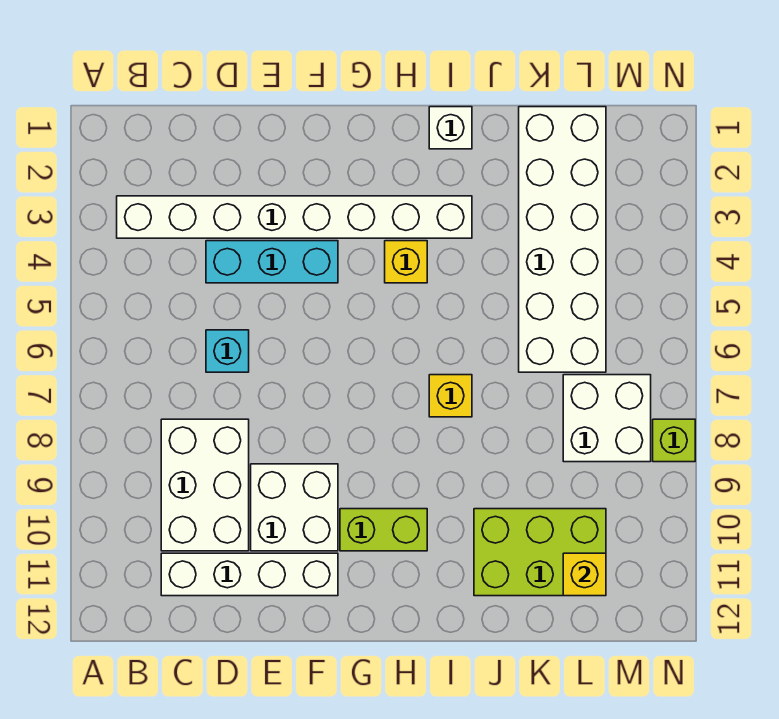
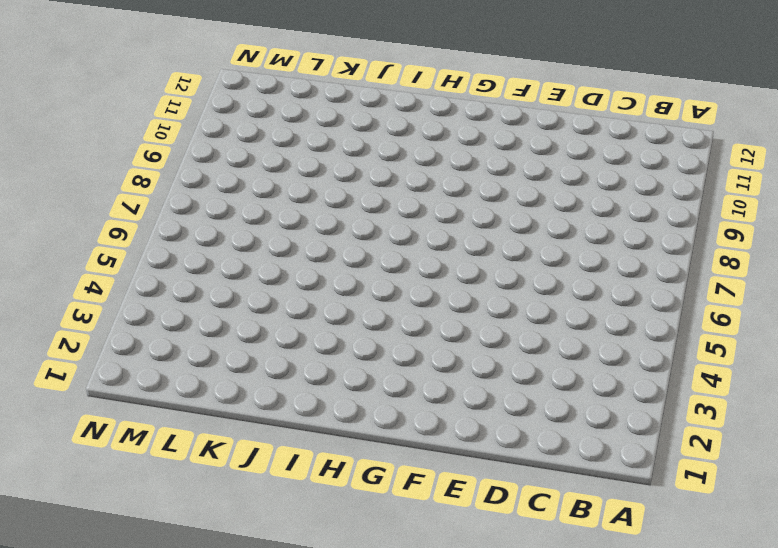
none -> white brick B3:I3 level 1
none -> white brick C8:D10 level 1
none -> white brick C11:F11 level 1

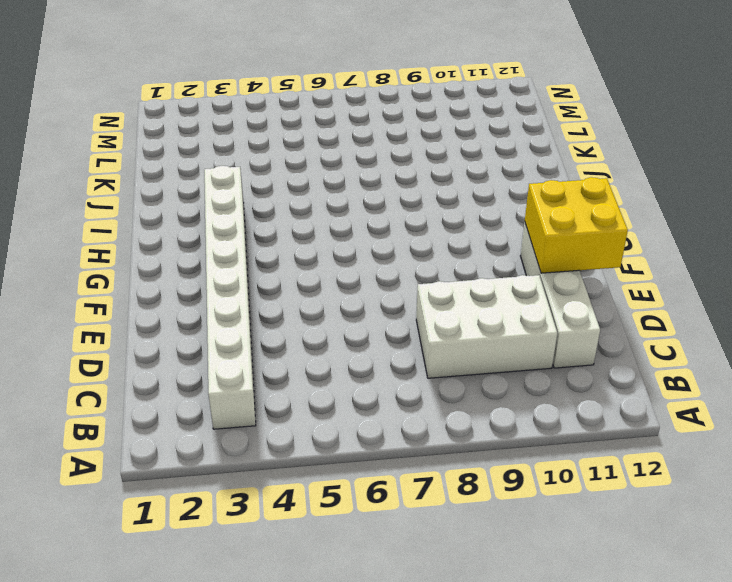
yellow brick E11:F12 level 2 -> none
none -> cyan brick D4:F4 level 1
none -> cyan brick D6 level 1
none -> white brick E9:F10 level 1

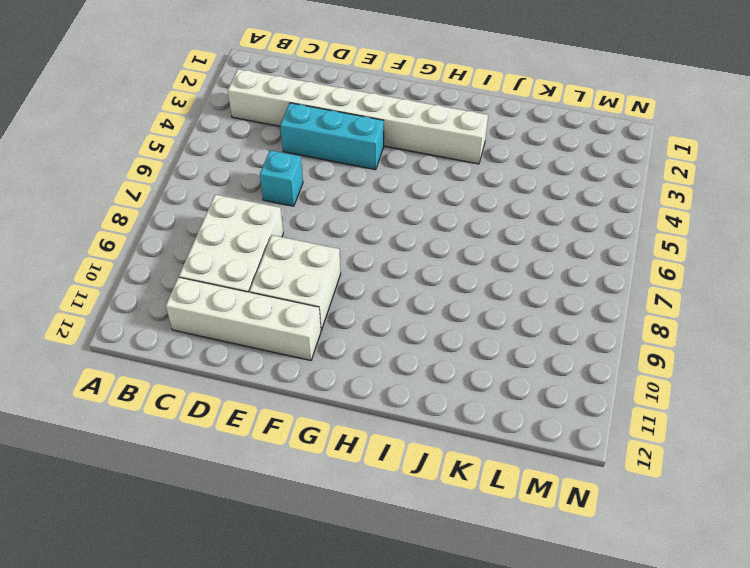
none -> lime brick G10:H10 level 1
none -> yellow brick H4 level 1
none -> white brick I1 level 1

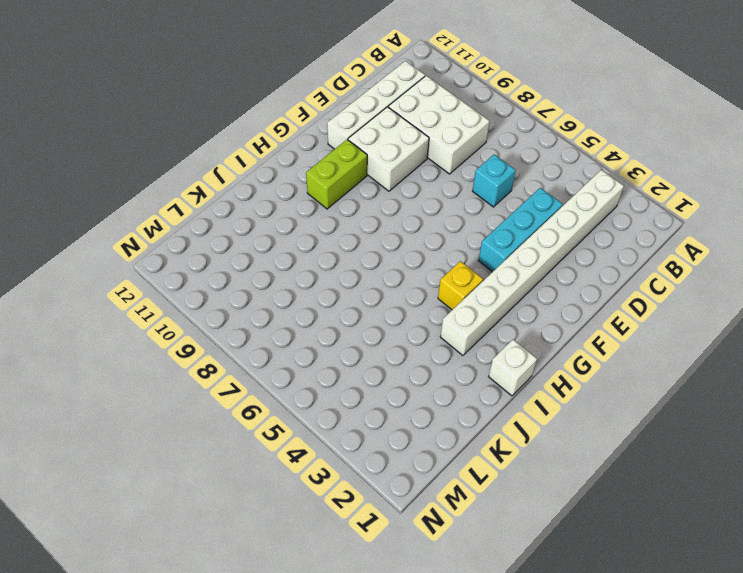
none -> yellow brick I7 level 1
none -> lime brick J10:L11 level 1
none -> white brick K1:L6 level 1

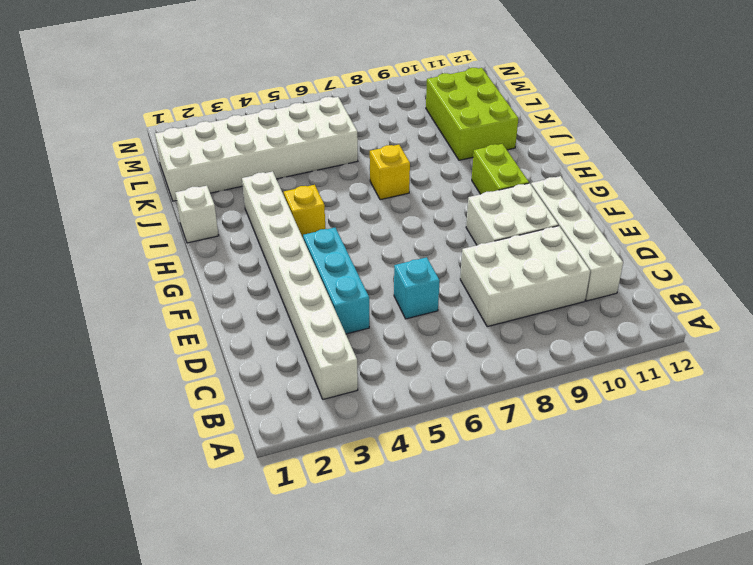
none -> white brick L7:M8 level 1
none -> lime brick N8 level 1
none -> yellow brick L11 level 2

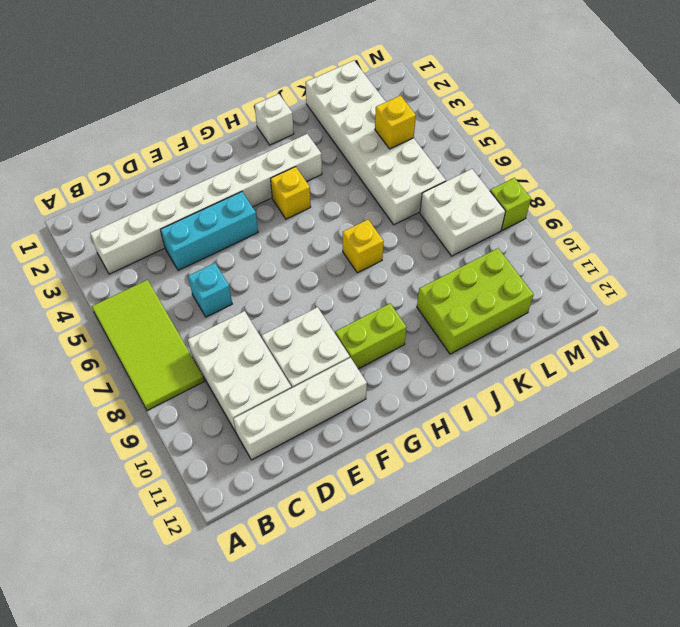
lime tile A5:B8 level 1 -> none
yellow brick L4 level 2 -> yellow brick L11 level 2

